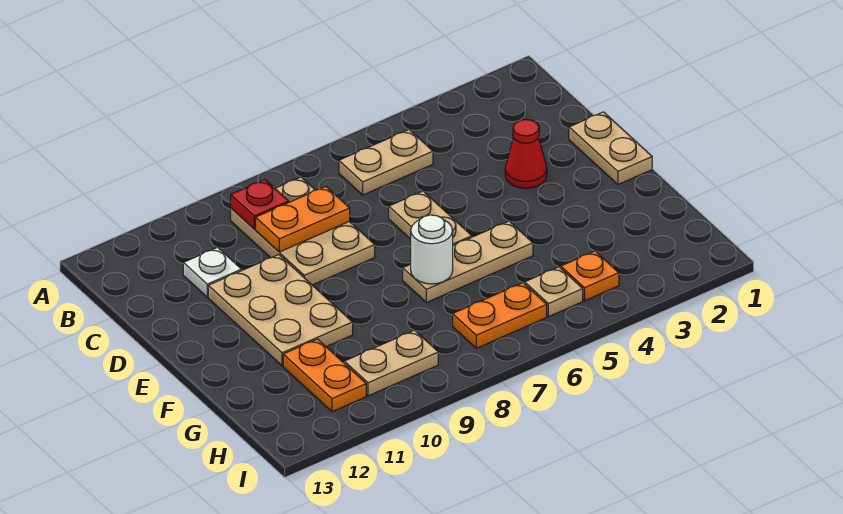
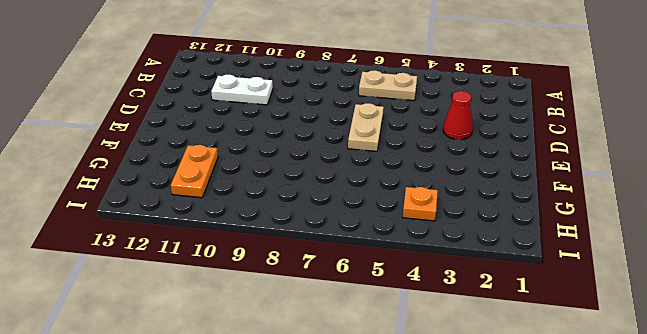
white plate C10:C11 level 1 -> white plate C11 level 1
none -> tan plate B8:D9 level 1
none -> tan plate D1:E1 level 1
none -> tan plate D10:F11 level 1

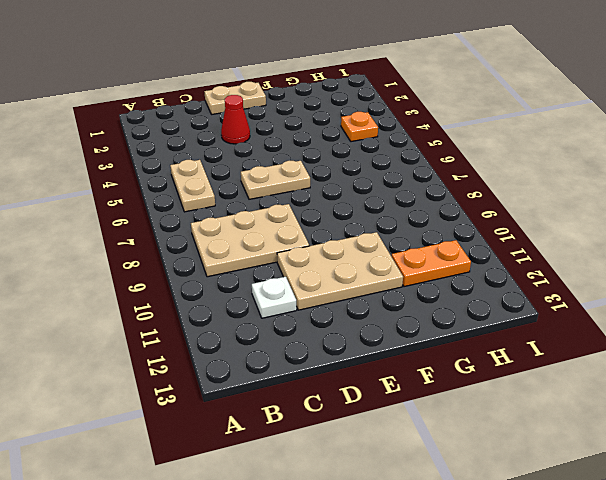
none -> tan plate F5:F7 level 1
none -> tan plate H5 level 1
none -> orange plate H6:H7 level 1

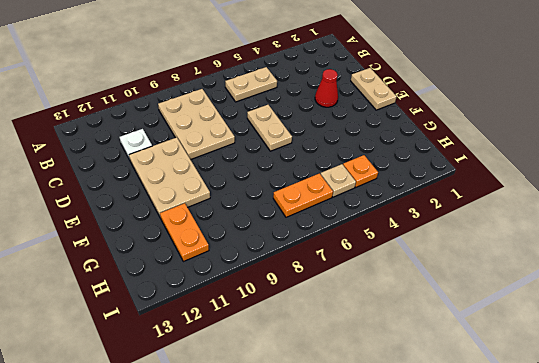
none -> tan plate F5:F7 level 1
none -> tan plate H9:H10 level 1
none -> red plate B9 level 2

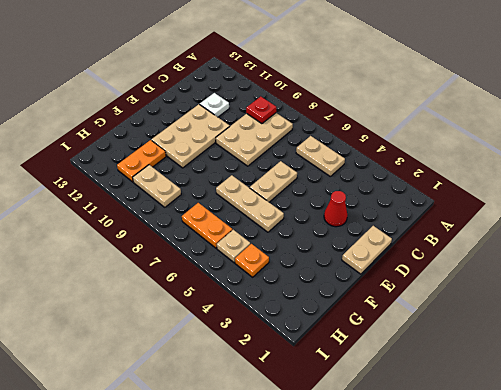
none -> orange plate C8:C9 level 2
none -> white round brick F7 level 2

